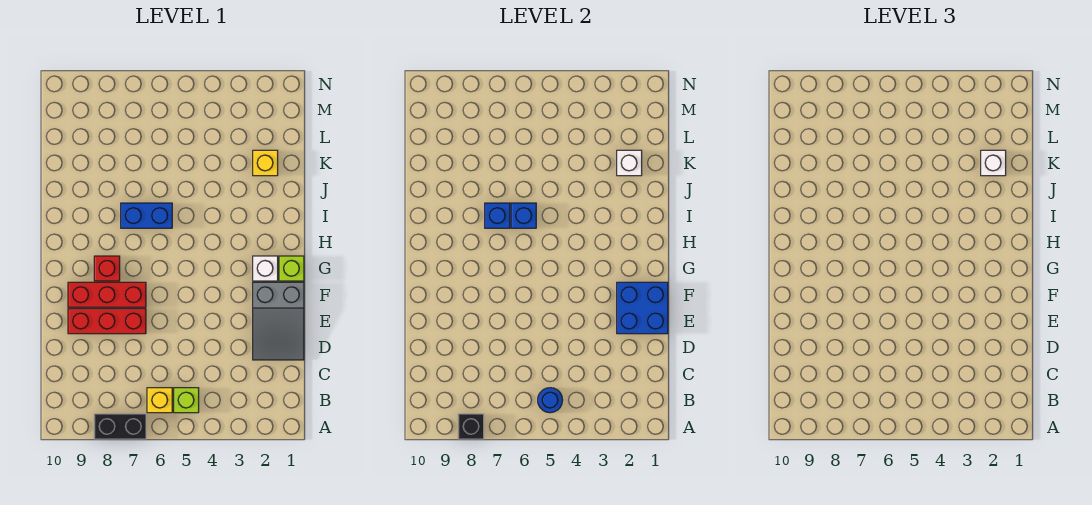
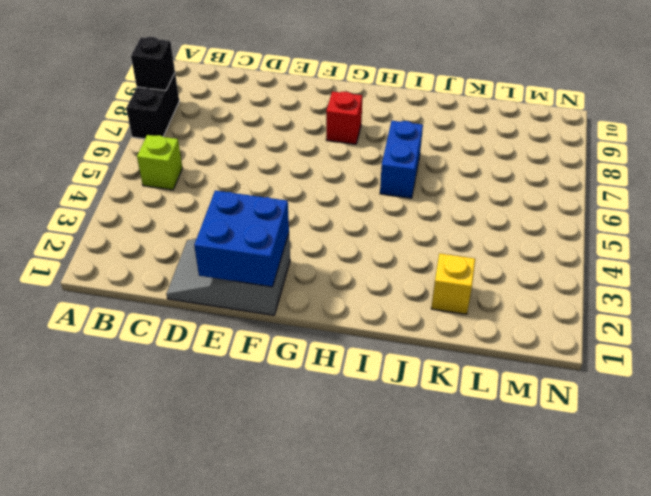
none -> yellow brick B6 level 1
none -> red brick E7:E9 level 1
none -> red brick F7:F9 level 1

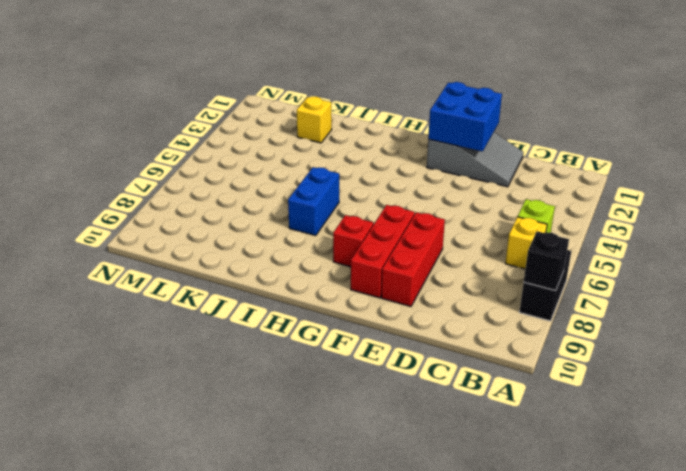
none -> lime brick G1 level 1
none -> white brick G2 level 1
none -> blue round brick B5 level 2

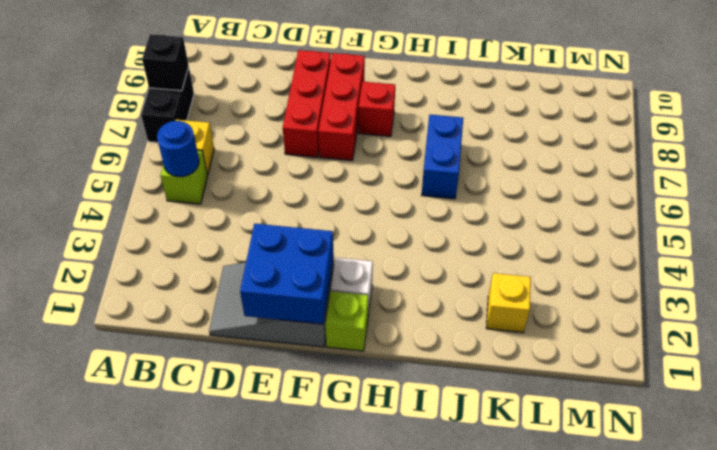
none -> blue brick I6 level 2
none -> blue brick I7 level 2
none -> white brick K2 level 2

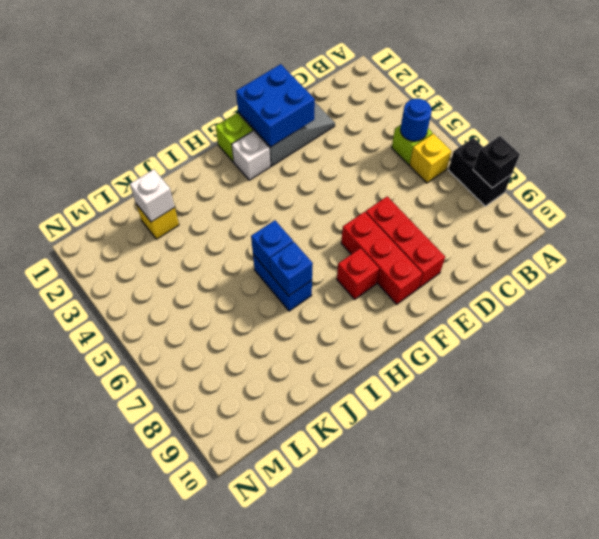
none -> white brick K2 level 3

